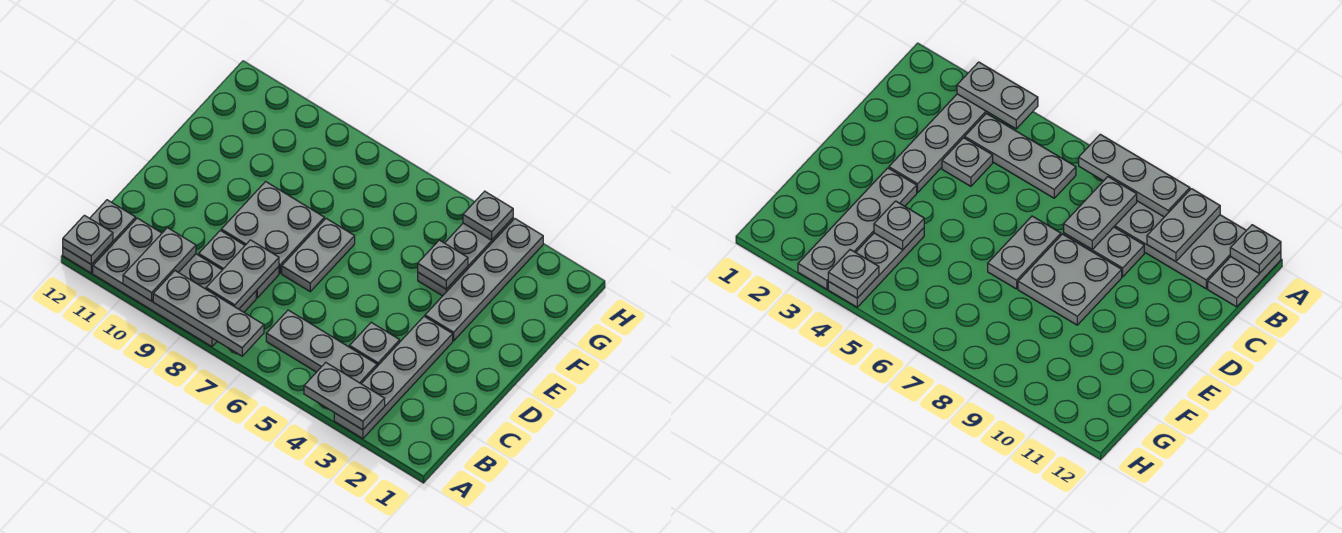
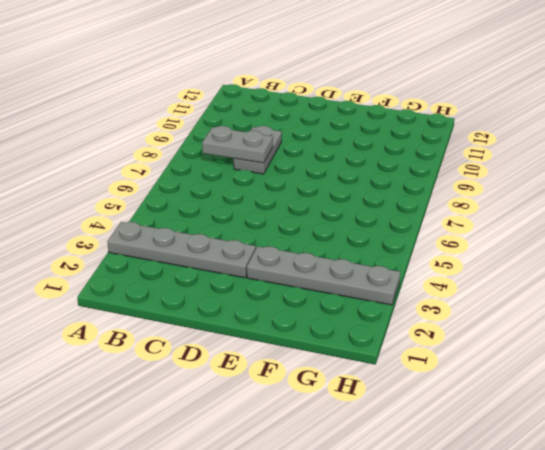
none -> grey plate A8:B11 level 1
none -> grey plate A12:B12 level 1
none -> grey plate B4:B6 level 1

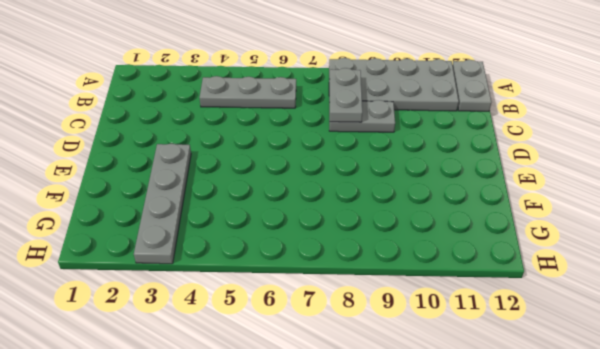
none -> grey plate A3:D3 level 1
none -> grey plate C4 level 1
none -> grey plate D7:E7 level 1

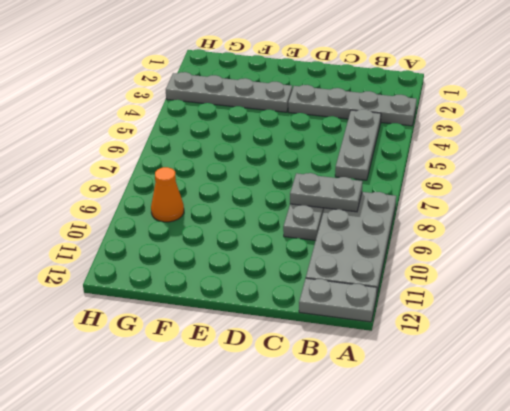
orange cone G9 level 1 -> none
none -> grey plate C4 level 1
none -> grey plate D7:E7 level 1
none -> grey plate D8:E9 level 1

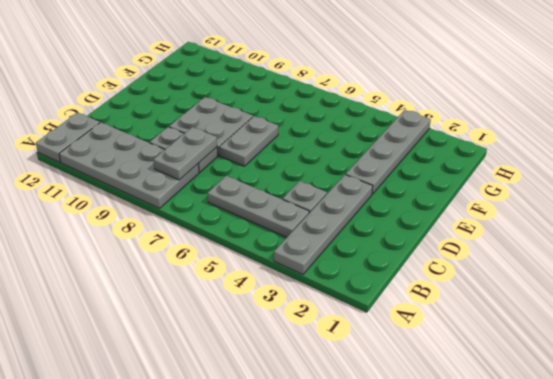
none -> grey plate F4:H4 level 1
none -> grey plate A3:A4 level 2
none -> grey plate A7:A9 level 2

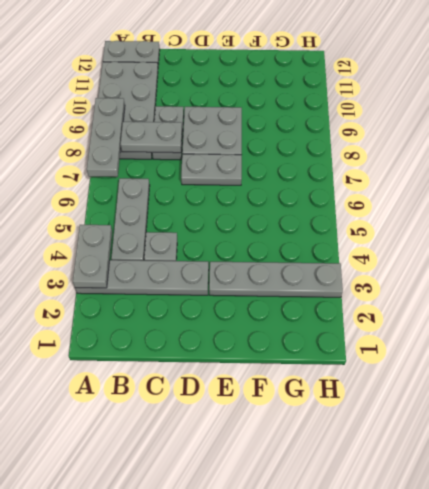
none -> grey plate F4:H4 level 1
none -> grey plate A10:B10 level 2
none -> grey plate A12 level 2

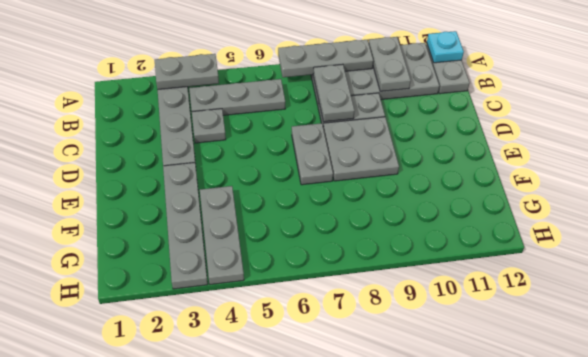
cyan plate A12 level 2 -> grey plate A12 level 2
none -> grey plate F4 level 2
none -> grey plate H4 level 2

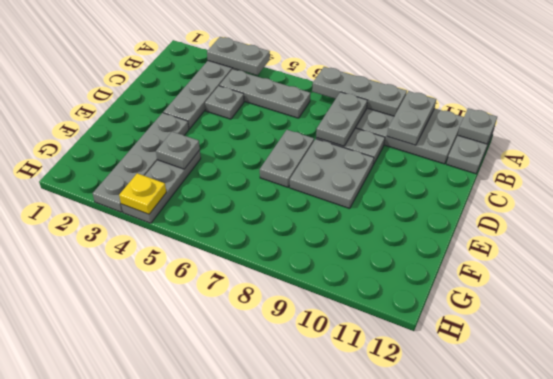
yellow plate H4 level 2 -> grey plate H4 level 2

